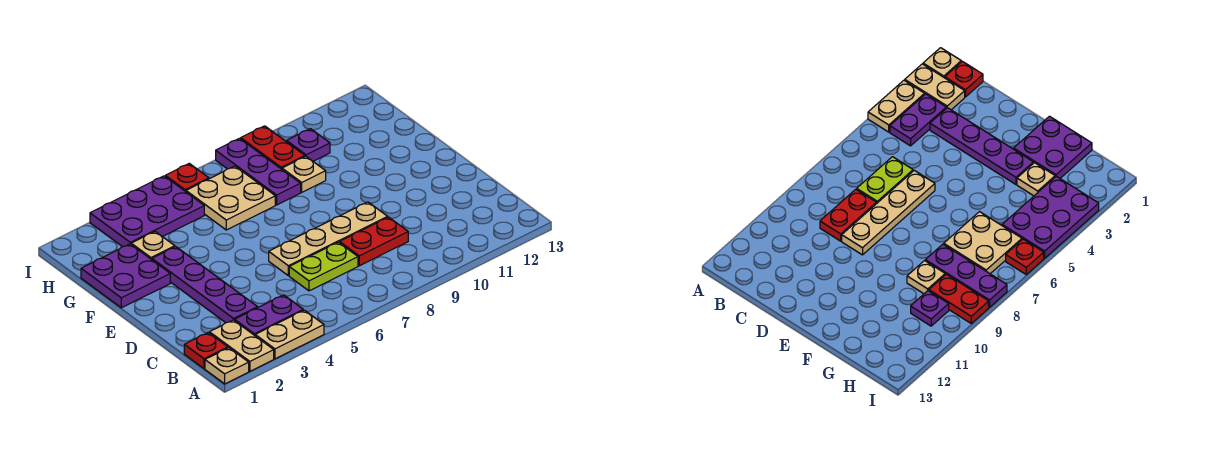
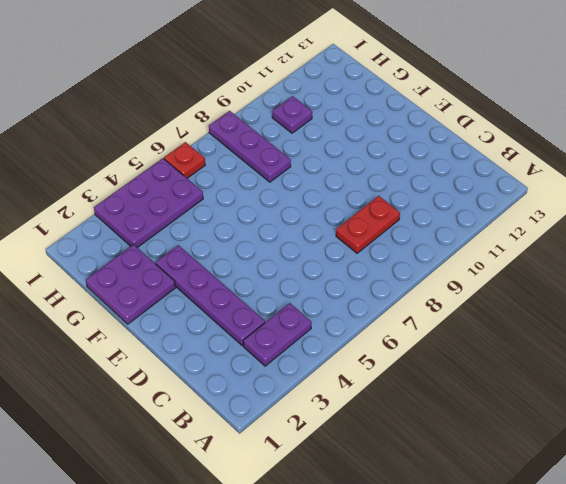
none -> tan plate A1 level 1
none -> tan plate A2:B2 level 1
none -> tan plate A3:A4 level 1

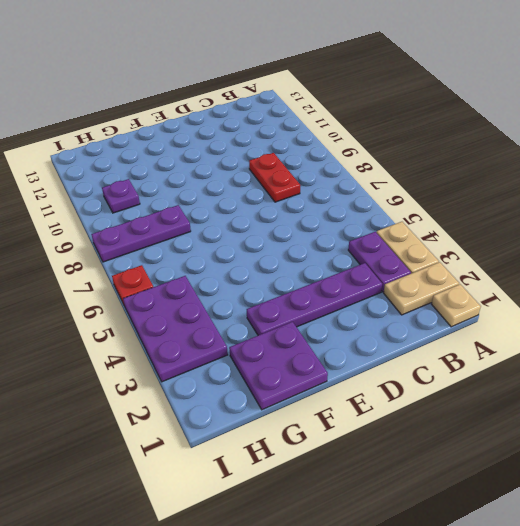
none -> red plate B1 level 1
none -> lime plate C6:C7 level 1
none -> tan plate D6:D9 level 1

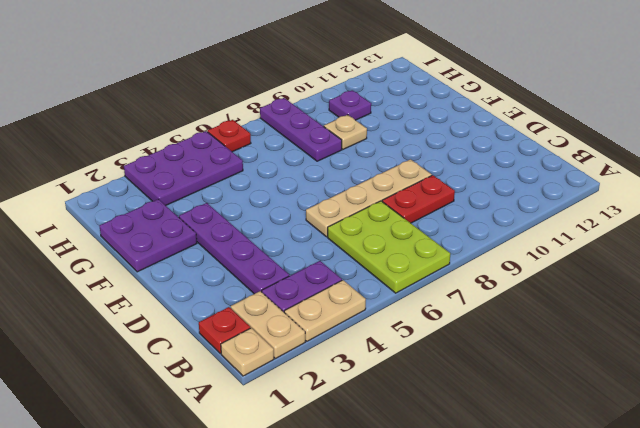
lime plate A6:C7 level 1 -> lime plate C6:C7 level 1
none -> tan plate G3 level 1
none -> tan plate G6:H7 level 1
none -> red plate H9:I9 level 1

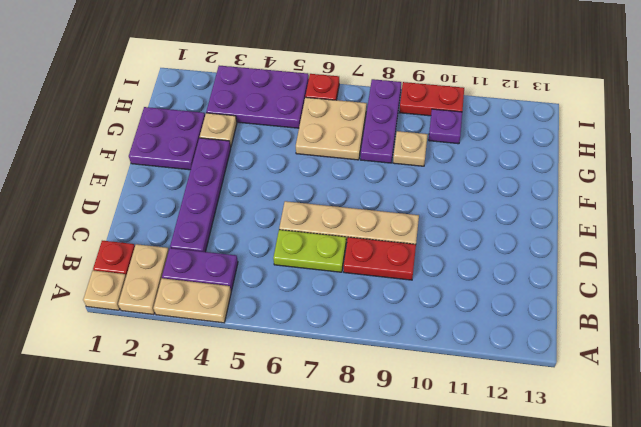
red plate I9:I10 level 1 -> red plate H9:I9 level 1

